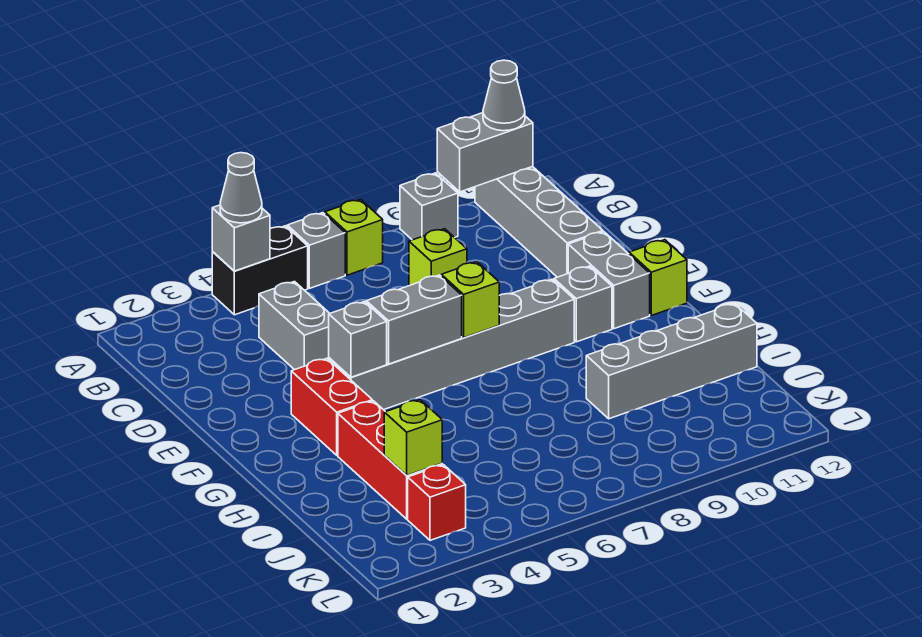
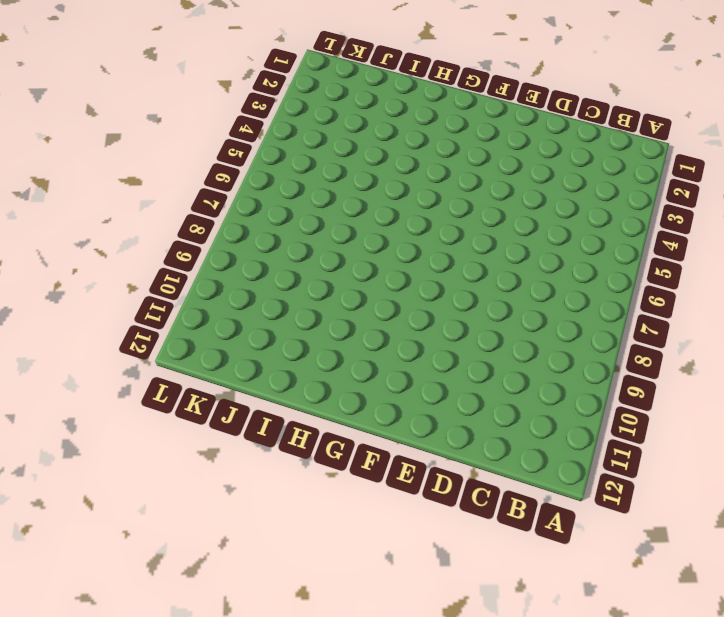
none -> black brick A4:A5 level 1
none -> grey brick A6 level 1
none -> lime brick A7 level 1

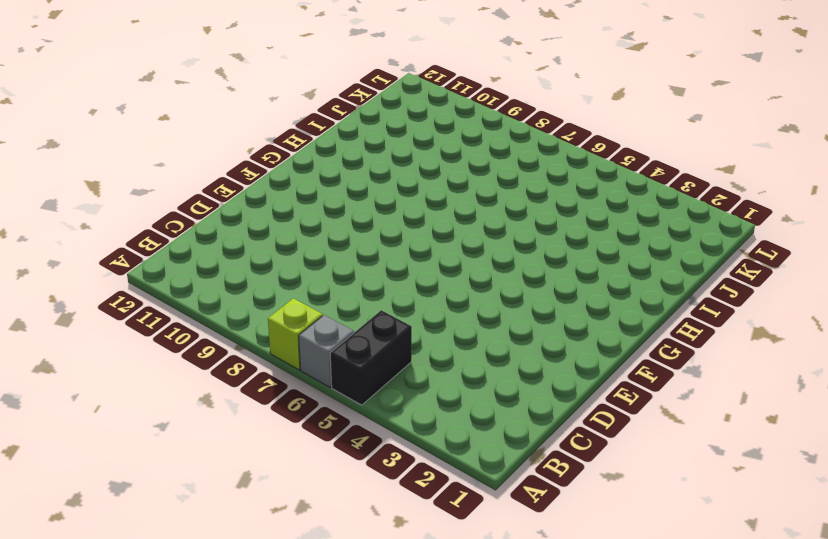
black brick A5:B5 level 1 -> black brick A4:A5 level 1
none -> grey brick A9 level 1
none -> grey brick A11:D11 level 1
none -> grey brick C4:D4 level 1

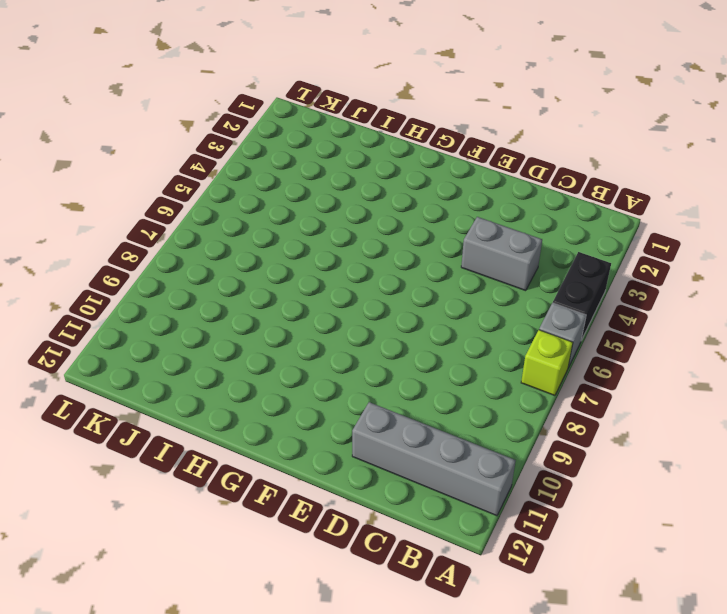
none -> grey brick A9 level 1
none -> lime brick C8 level 1
none -> grey brick E11:F11 level 1

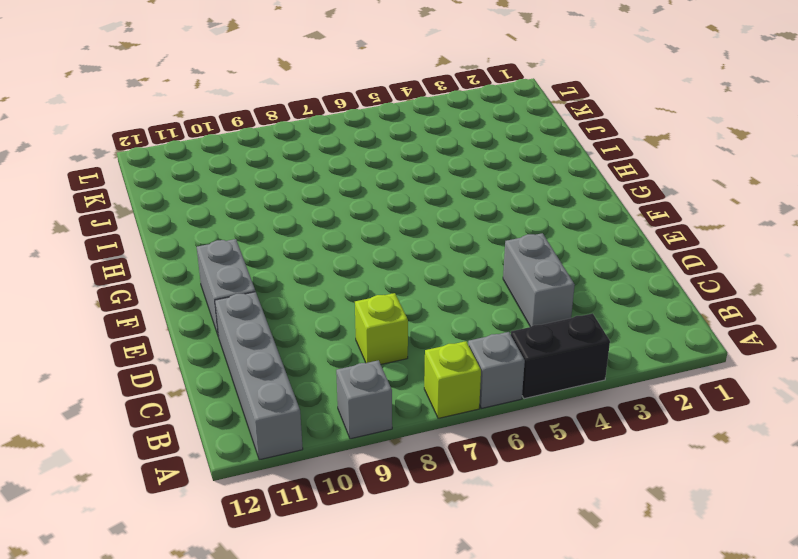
none -> red brick F3:G3 level 1
none -> grey brick F4:F9 level 1
none -> grey brick F10 level 1

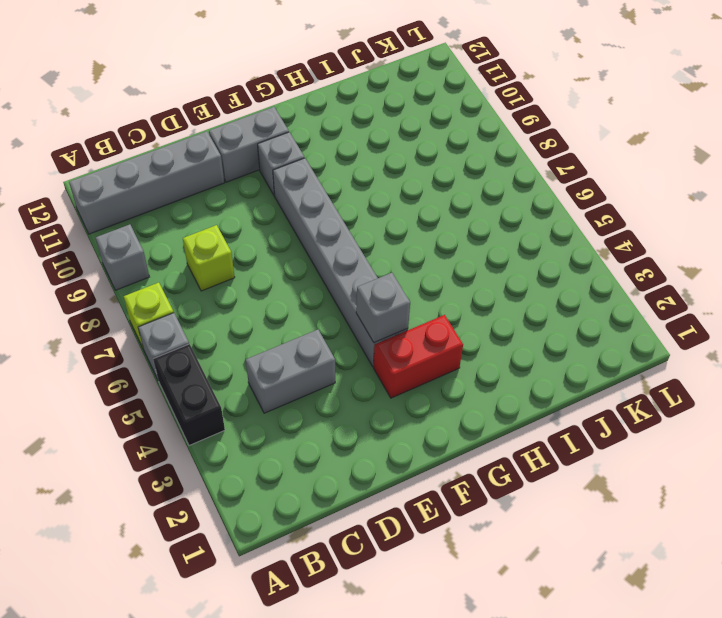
none -> lime brick F12 level 1
none -> red brick H3:J3 level 1
none -> grey brick I9:I12 level 1

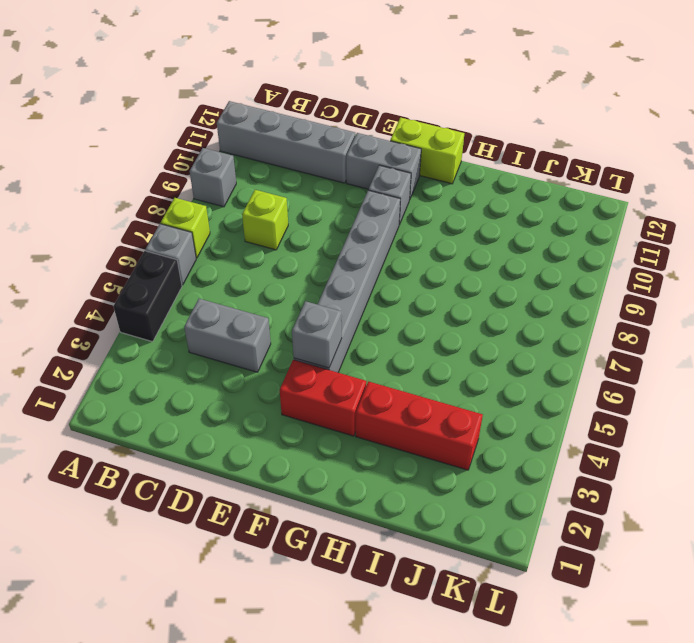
lime brick F12:G12 level 1 -> lime brick F12 level 1
none -> grey brick I9:I12 level 1
none -> red brick K3 level 1
none -> grey brick A4 level 2

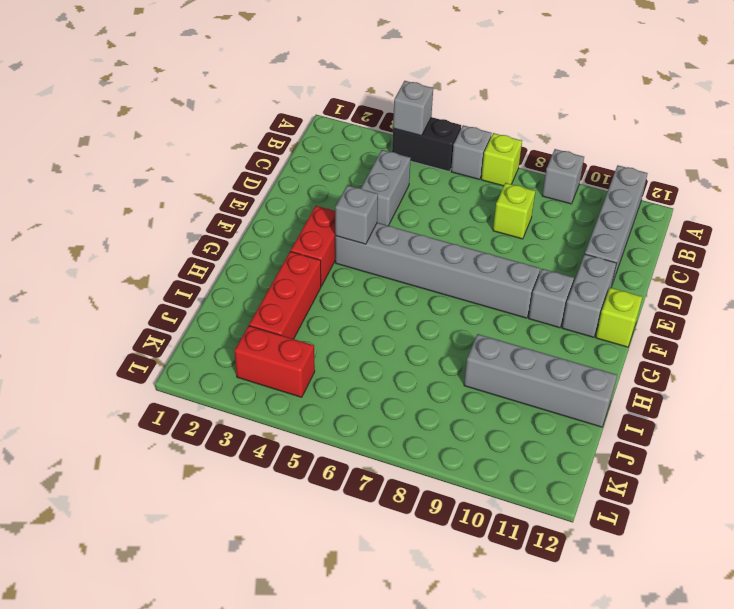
red brick K3:K4 level 1 -> red brick K3 level 1
none -> grey brick A10:A11 level 2
none -> grey brick F5:F6 level 2
none -> lime brick F7 level 2

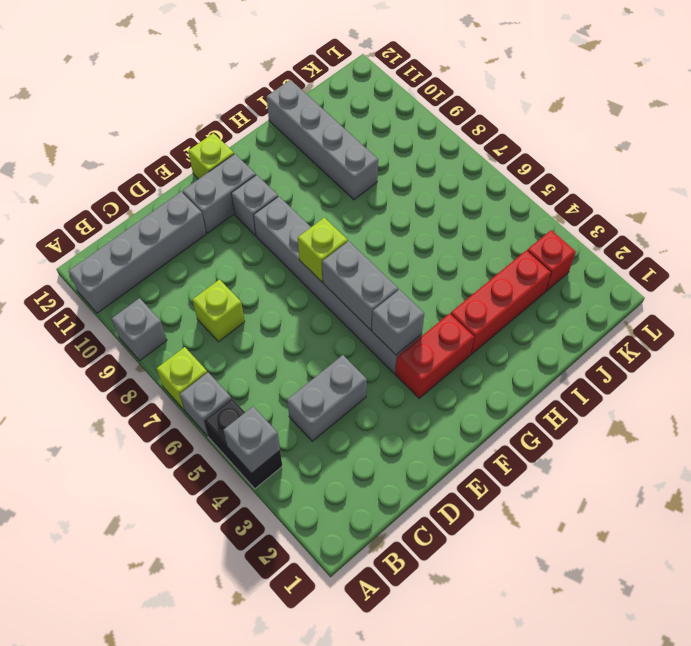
none -> grey brick A10:A11 level 2
none -> lime brick J3 level 2
none -> grey cone A4 level 3

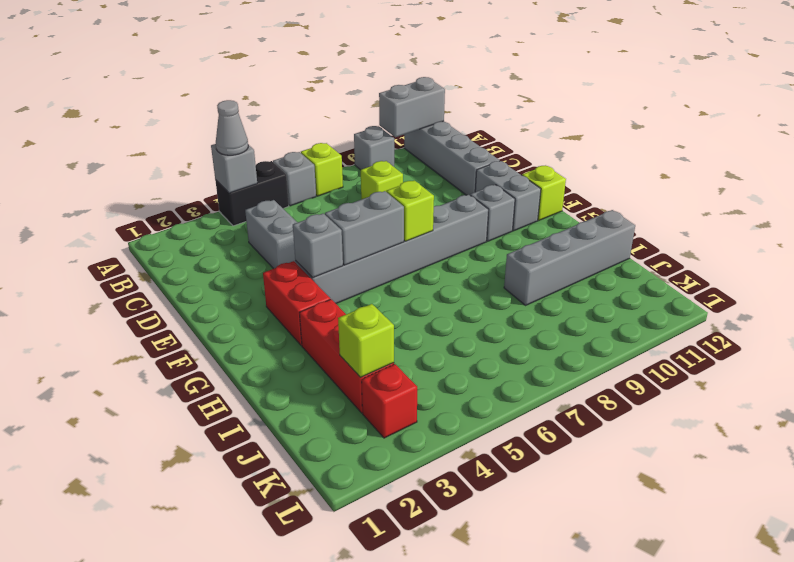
none -> grey cone A11 level 3

